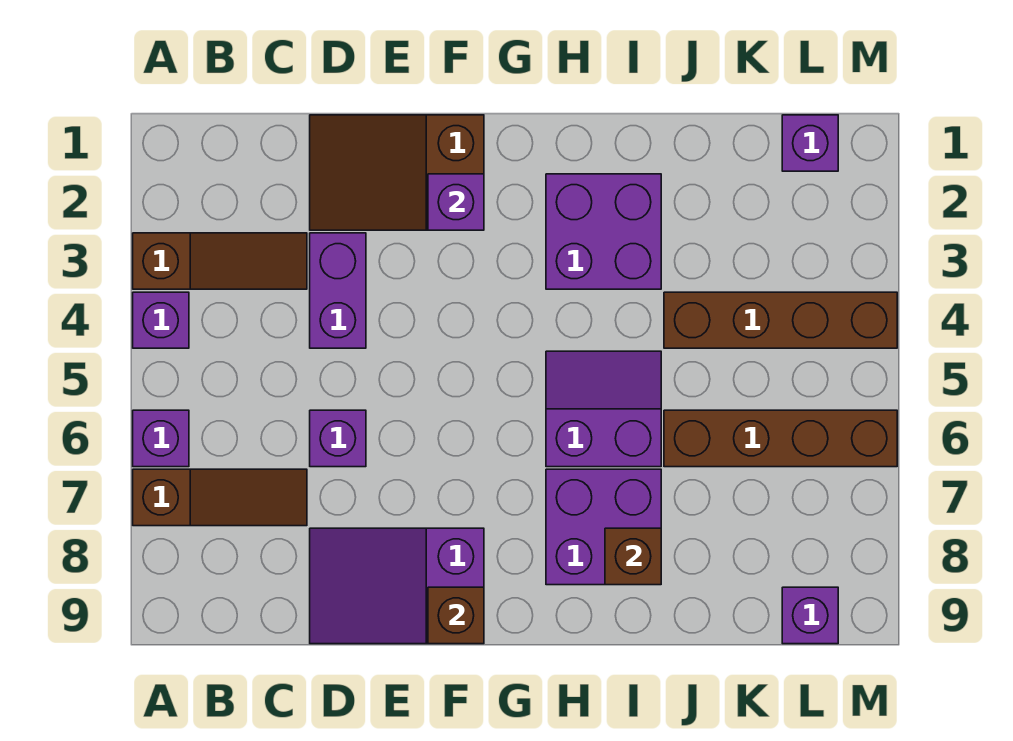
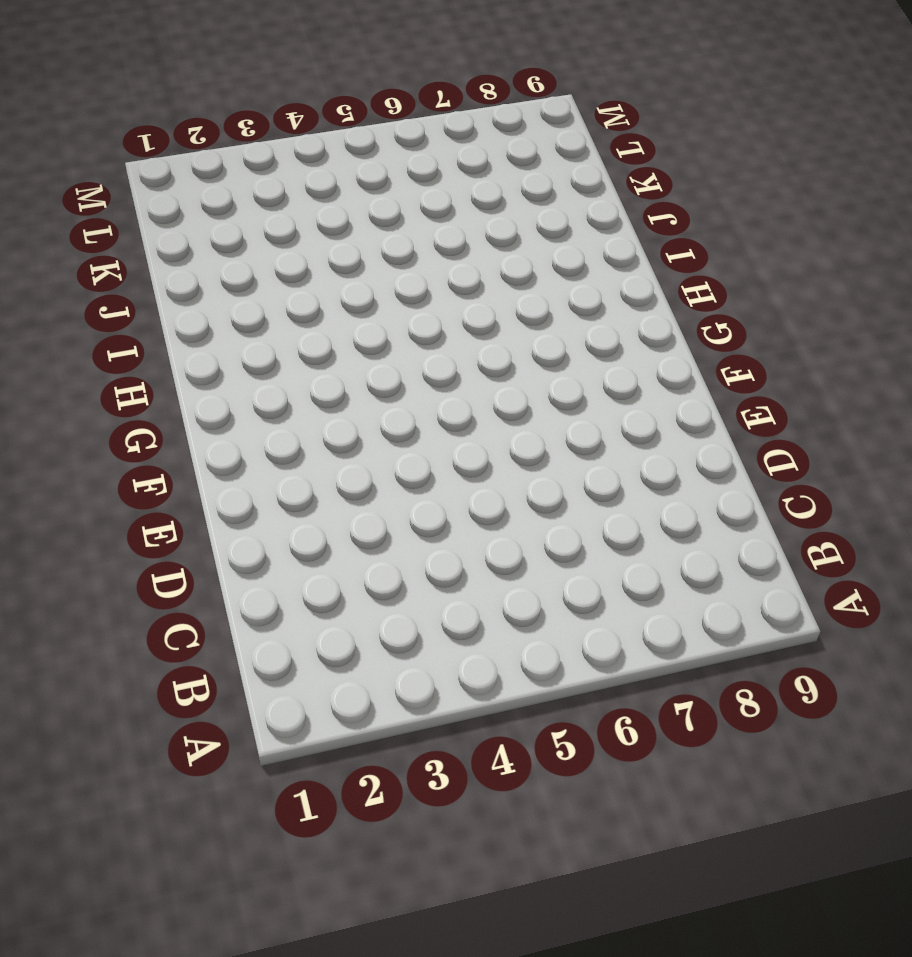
none -> brown slope A3:C3 level 1 top A
none -> purple brick A4 level 1
none -> purple brick A6 level 1

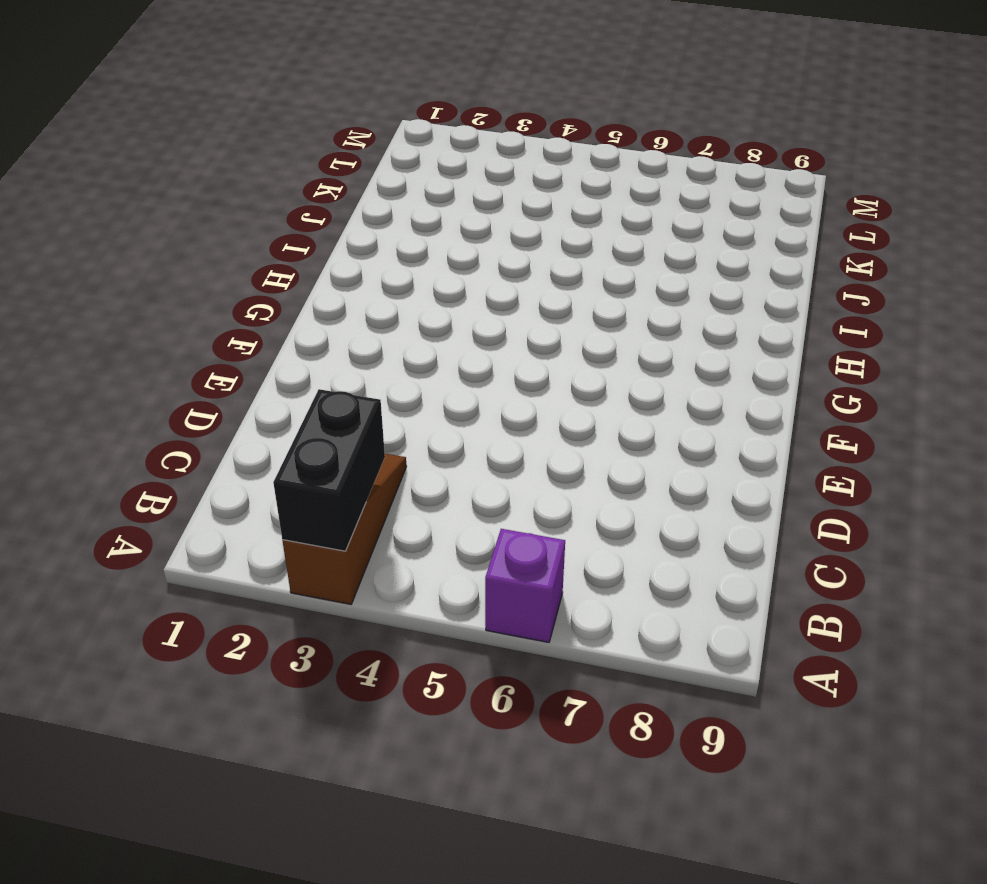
black brick A3:B3 level 2 -> none
none -> purple brick A4 level 1
none -> brown slope A7:C7 level 1 top A
none -> brown slope D1:F2 level 1 top F

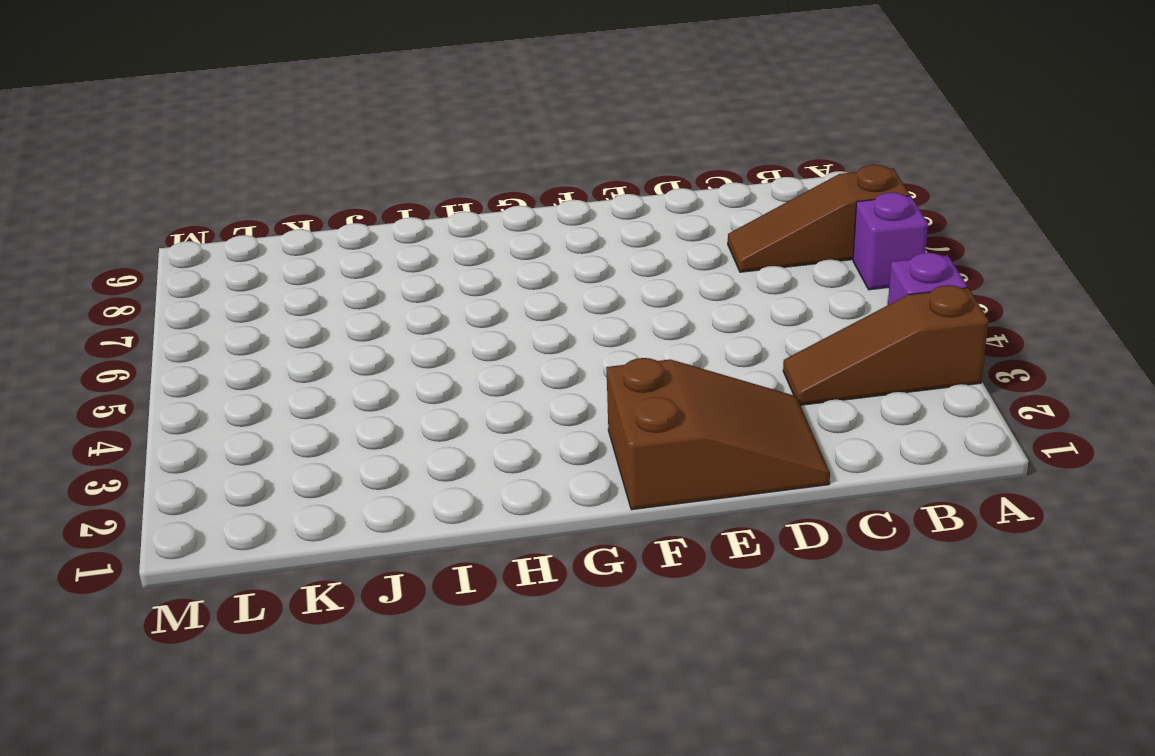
none -> purple brick D3:D4 level 1
none -> purple brick D6 level 1
none -> purple slope D8:F9 level 1 top F

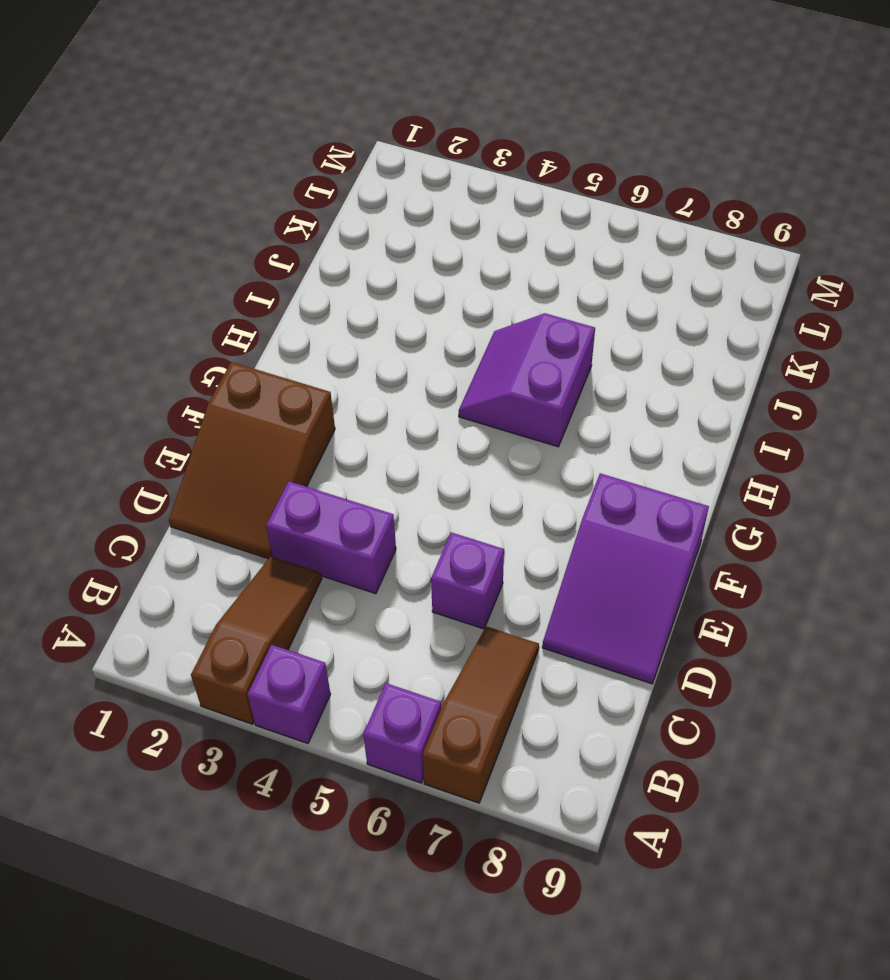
none -> purple brick H2:I3 level 1
none -> purple brick H7:I8 level 1
none -> brown brick J4:M4 level 1

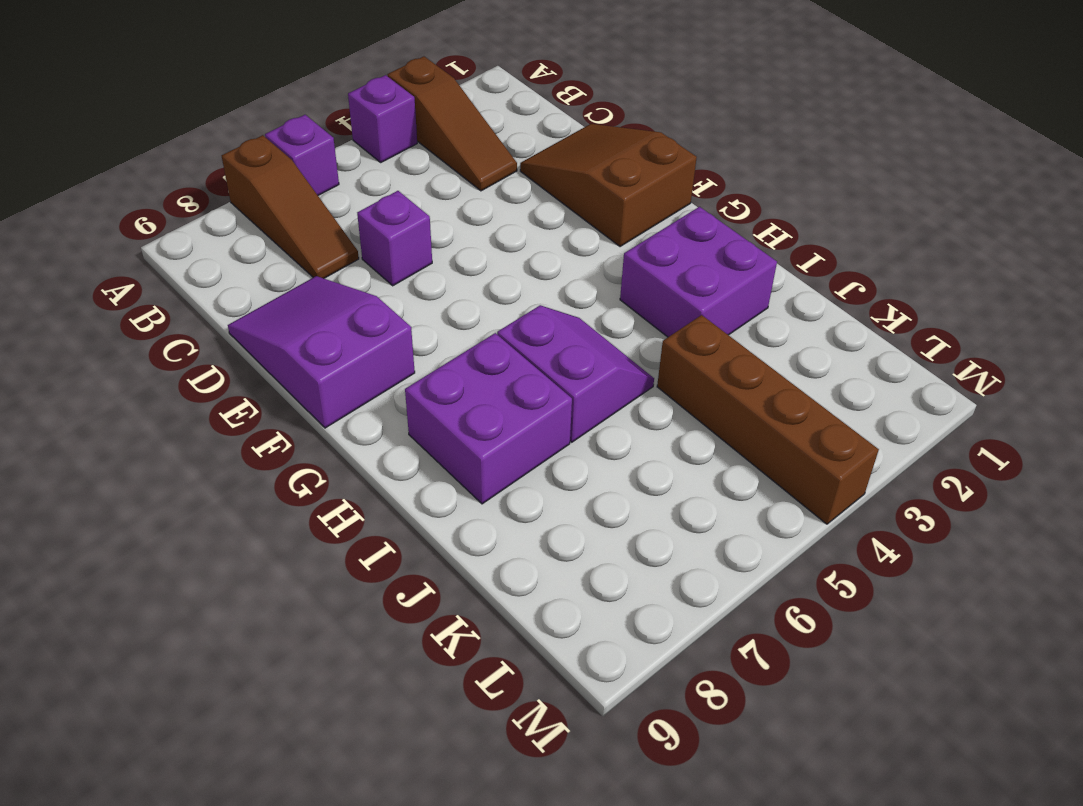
none -> purple brick D3:D4 level 1
none -> brown brick J6:M6 level 1
none -> purple brick L1 level 1

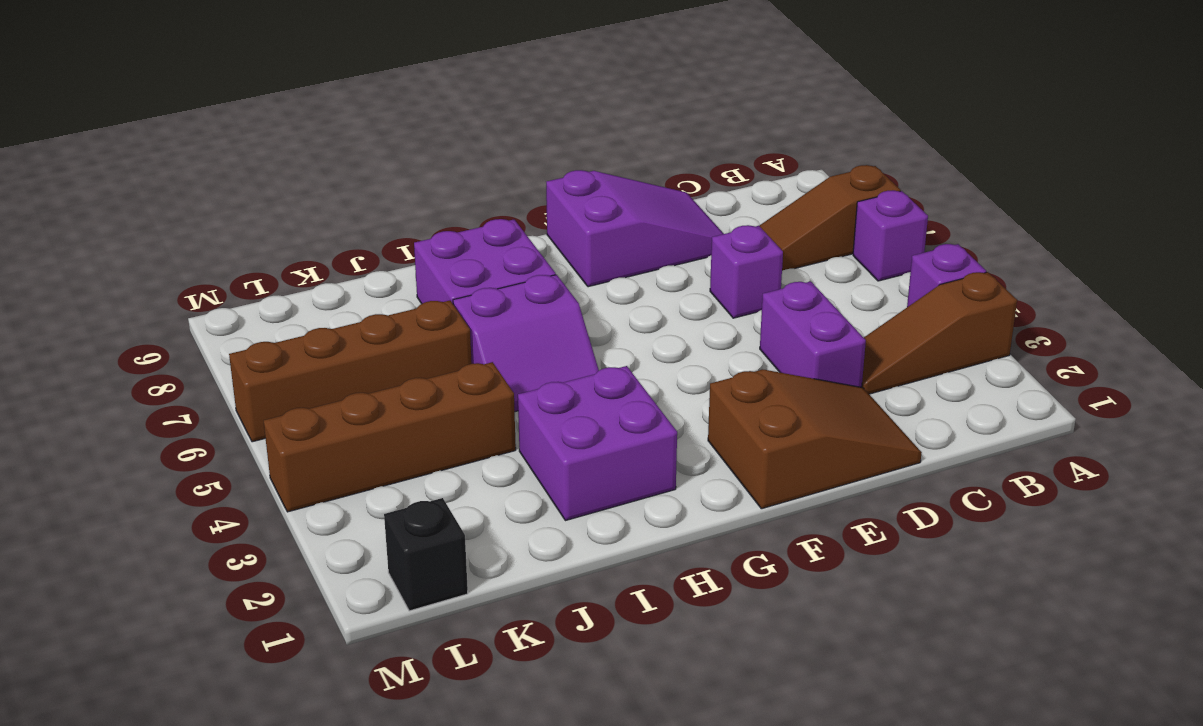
black brick L1 level 1 -> purple brick L1 level 1
none -> purple brick L9 level 1
none -> purple brick F2 level 2
none -> brown brick F9 level 2

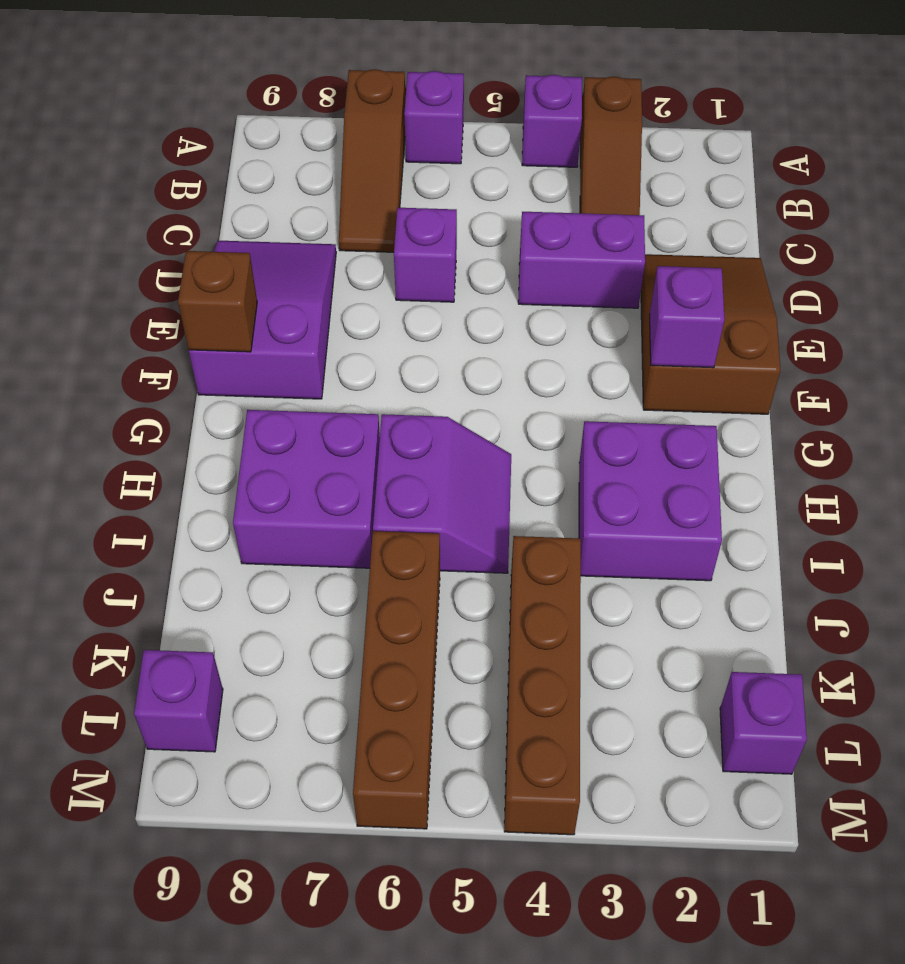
none -> brown brick I8 level 2

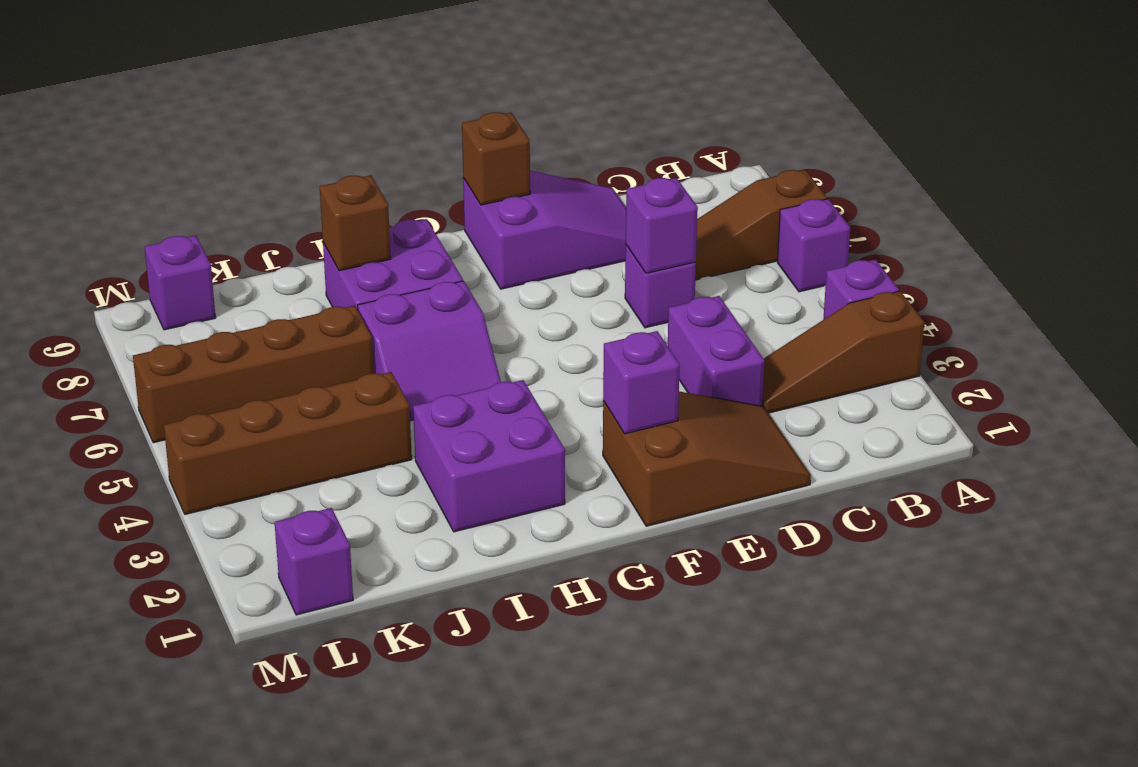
purple brick D6 level 2 -> none

